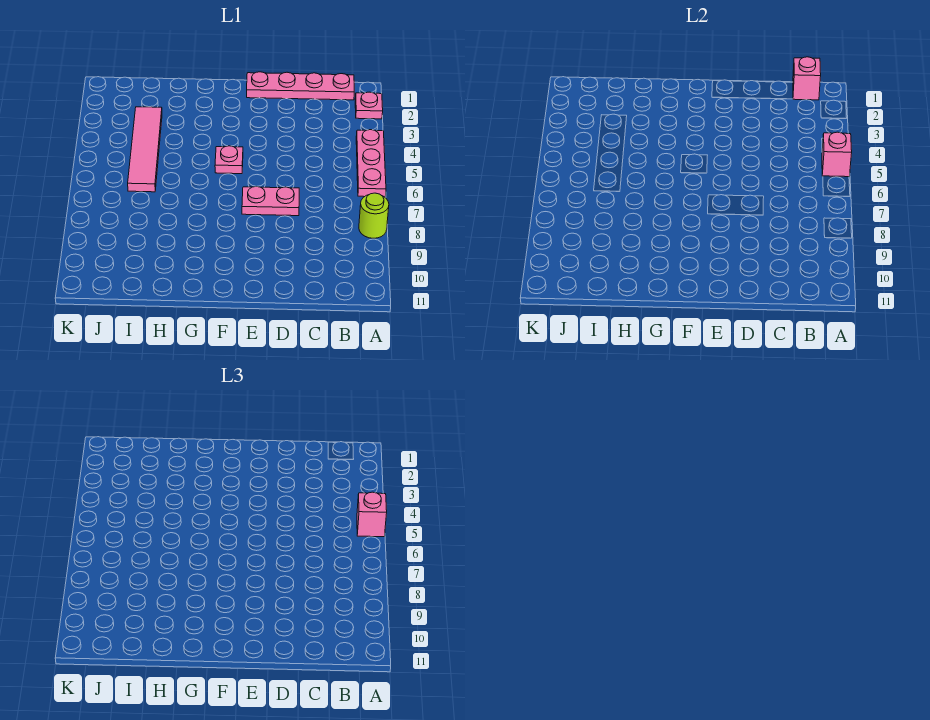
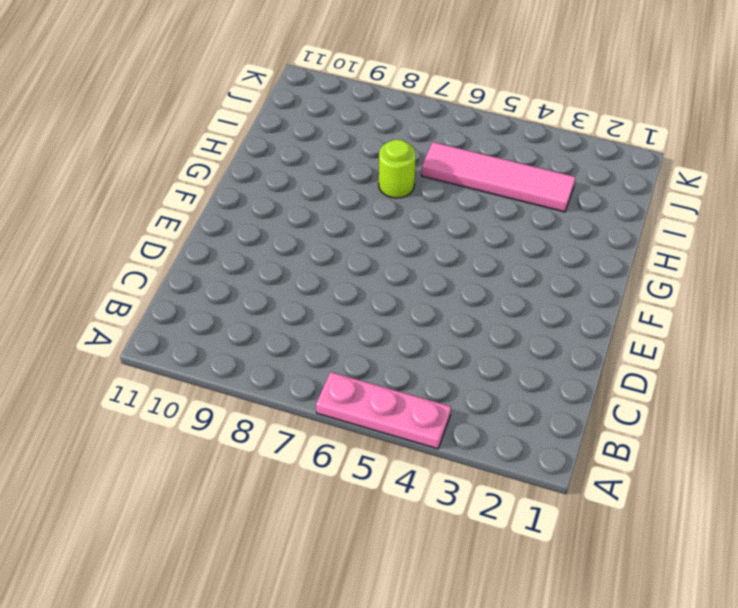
lime round brick H7 level 1 -> lime round brick A8 level 1
none -> pink plate A2 level 1
none -> pink plate B1:E1 level 1

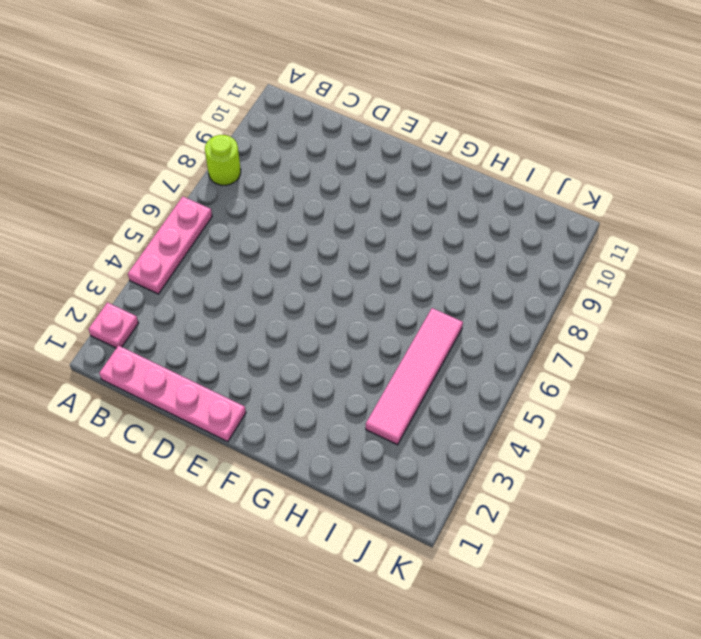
none -> pink plate D7:E7 level 1
none -> pink plate F5 level 1

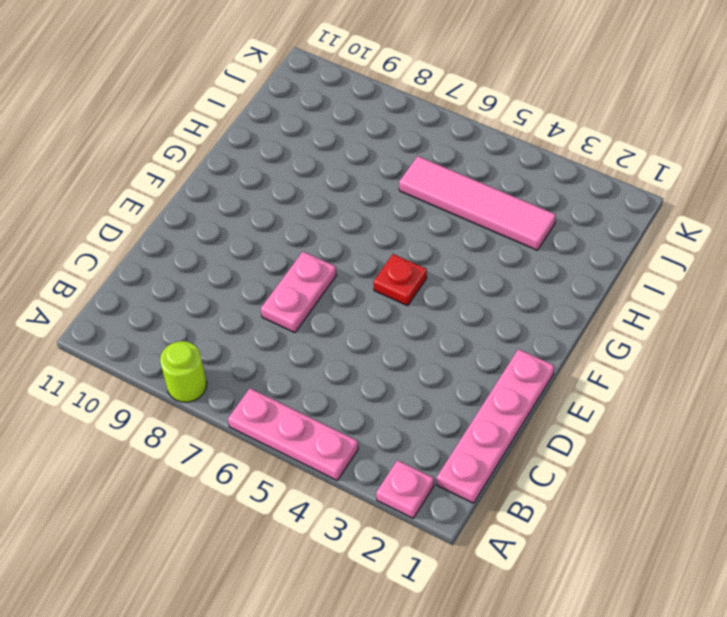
red plate F5 level 1 -> pink plate F5 level 1
none -> pink brick A5 level 2
none -> pink brick B1 level 2

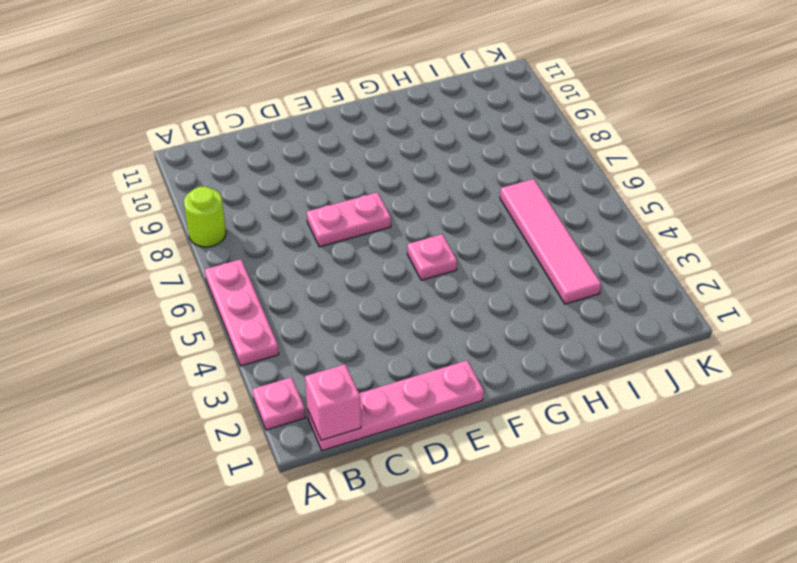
none -> pink brick A5 level 2
none -> pink brick A5 level 3

